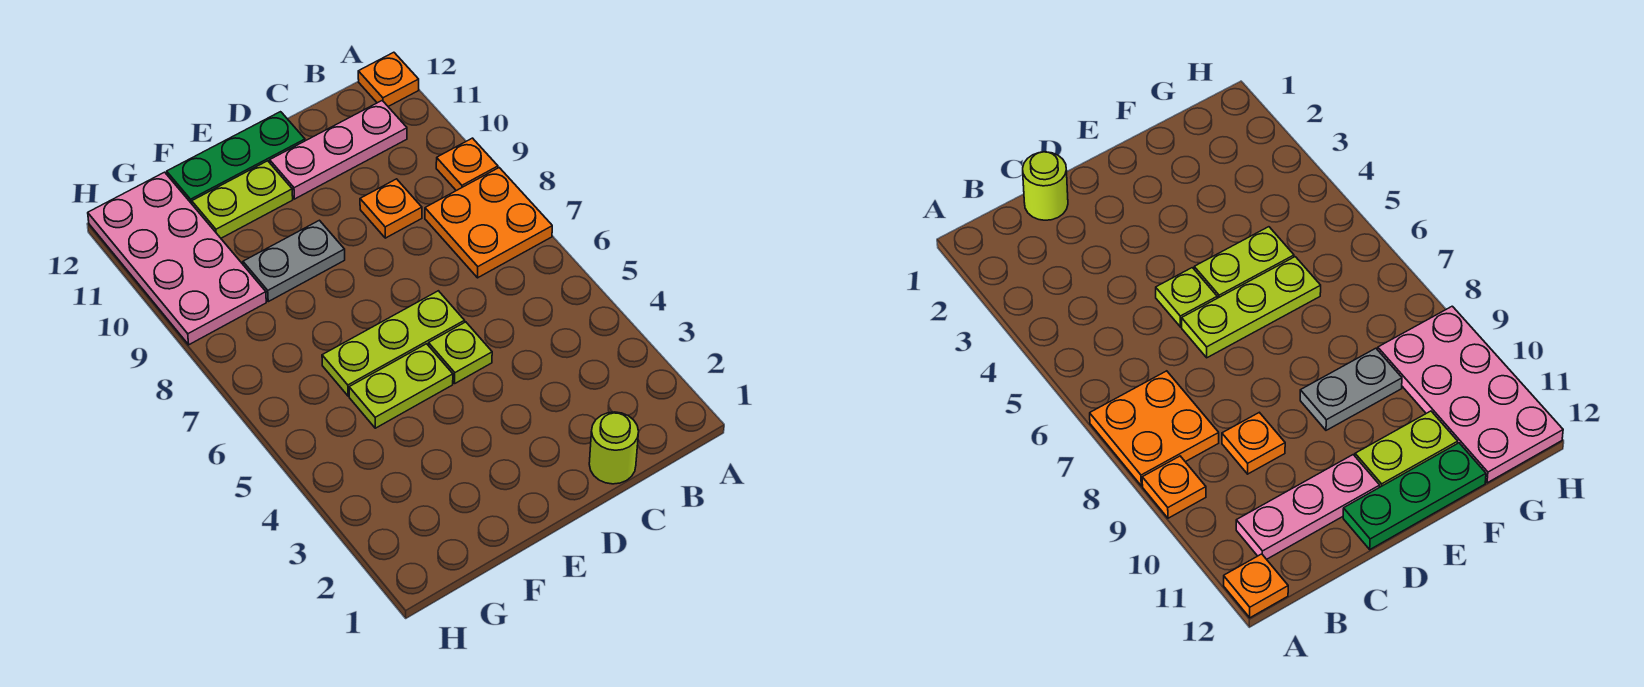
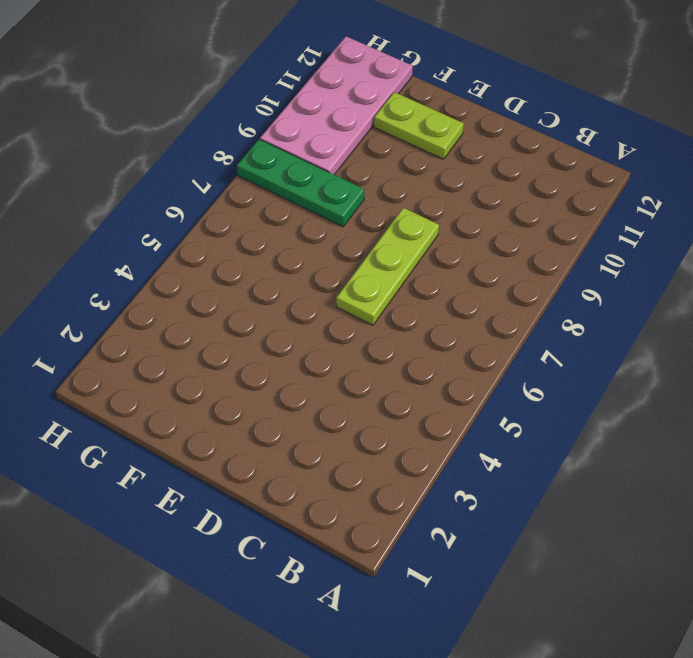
lime plate D6:D8 level 1 -> lime plate D6:F6 level 1
green plate F8:H8 level 1 -> green plate D12:F12 level 1
none -> orange plate A7:B8 level 1
none -> orange plate A9 level 1
none -> orange plate A12 level 1

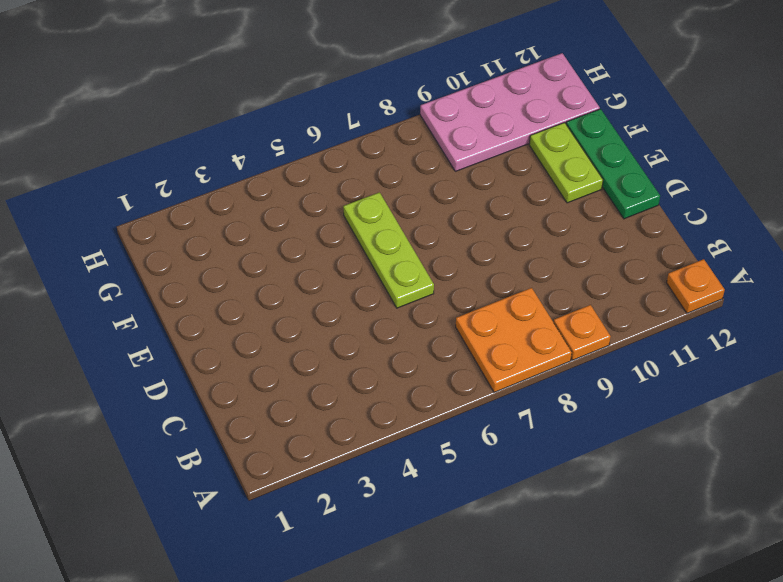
none -> pink plate B11:D11 level 1
none -> lime round brick C1 level 1
none -> orange plate C9 level 1

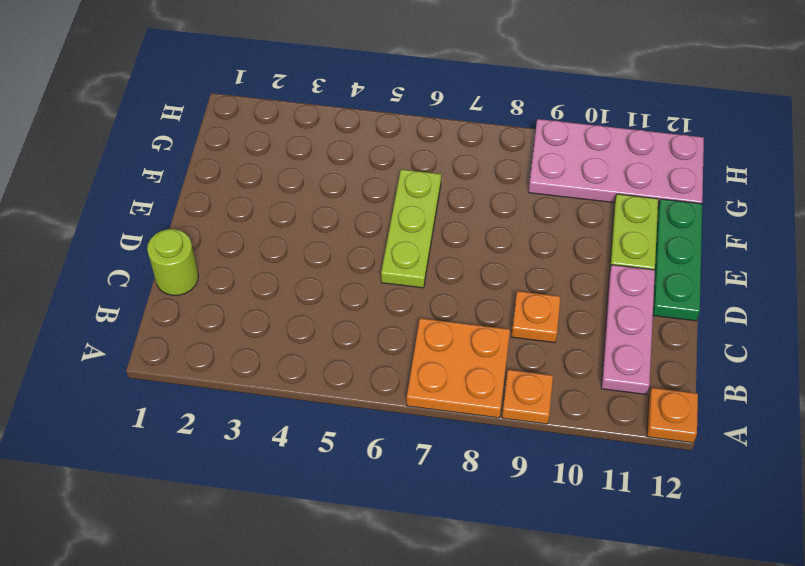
none -> lime plate D5 level 1
none -> lime plate E5:F5 level 1
none -> grey plate E9:F9 level 1

